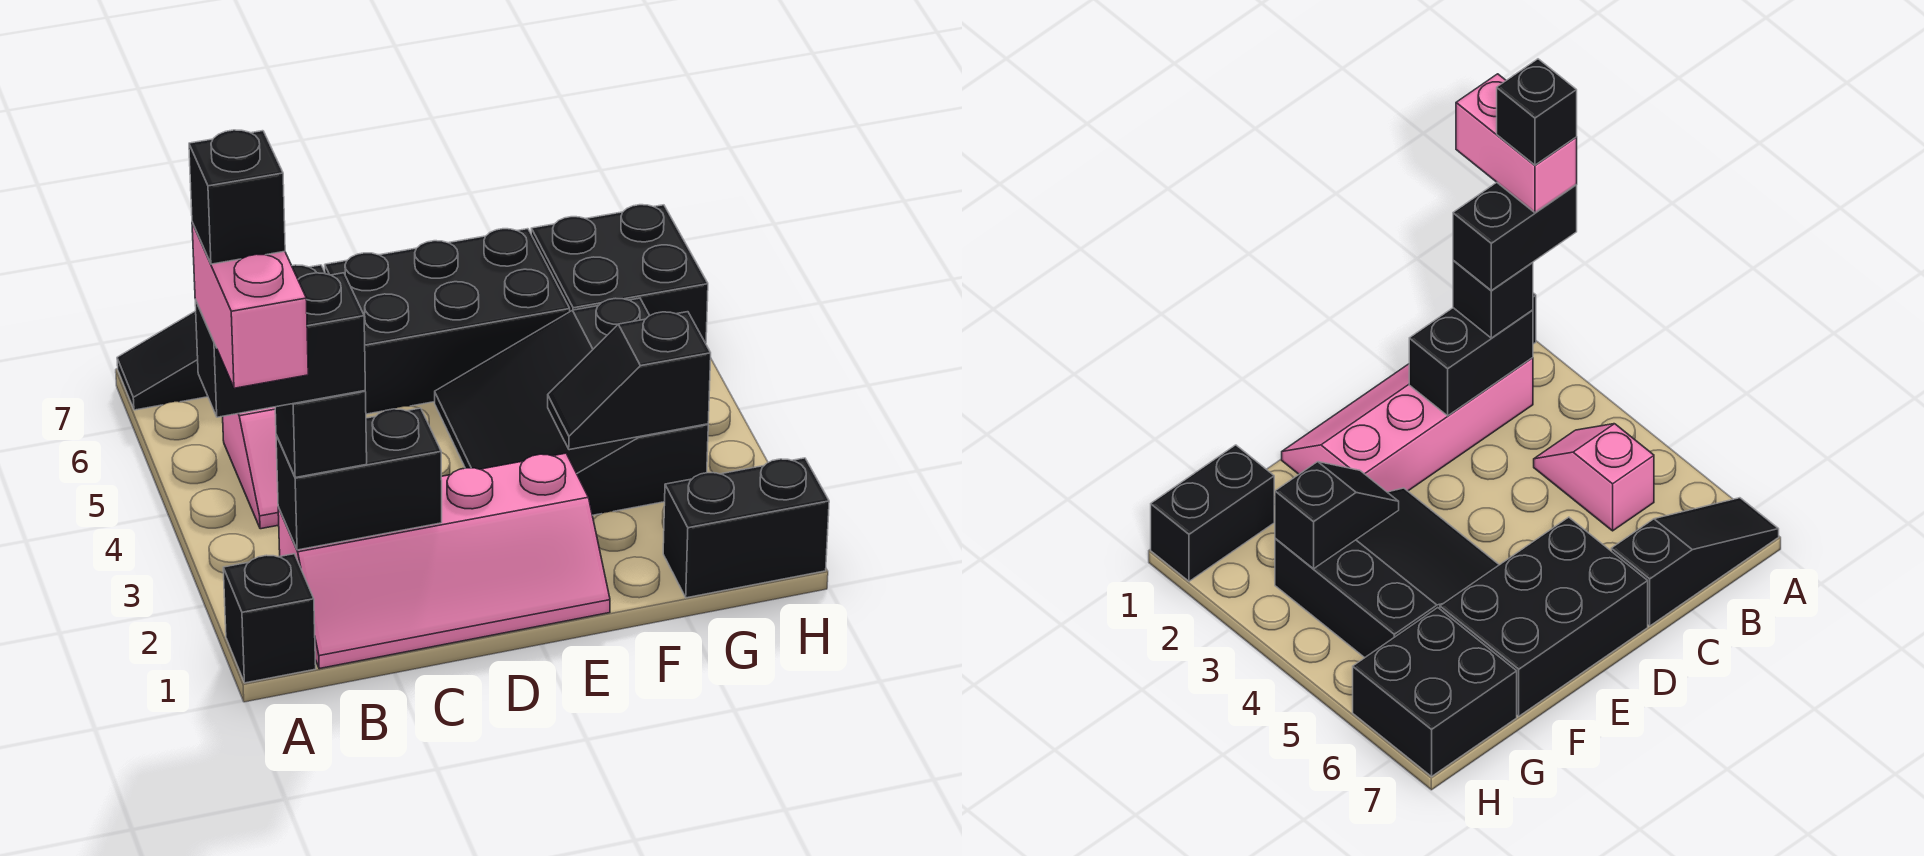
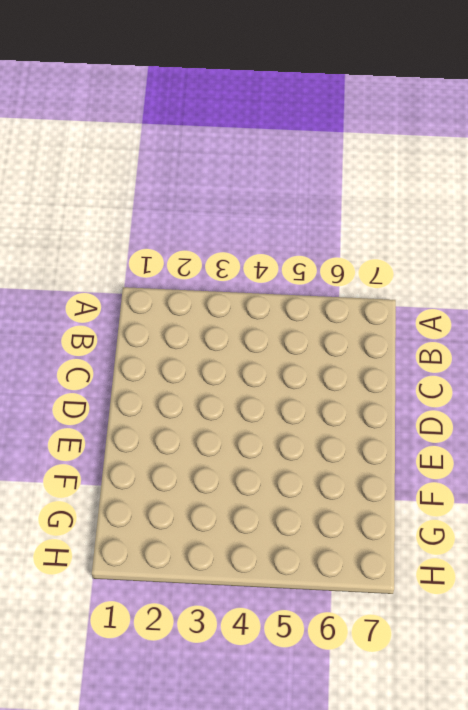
none -> black brick A1 level 1
none -> black slope A7:C7 level 1 top C
none -> pink slope B1:E2 level 1 top 2

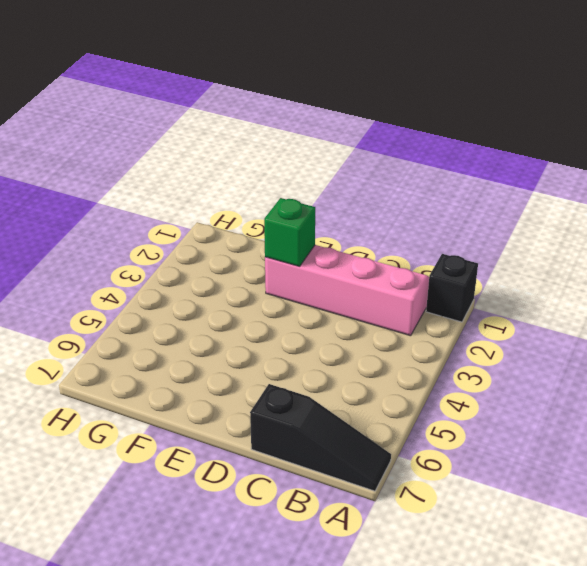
green brick E2 level 2 -> none
none -> pink slope B4:B5 level 1 top 5
none -> black brick D6:F7 level 1
none -> black slope E3:G5 level 1 top G

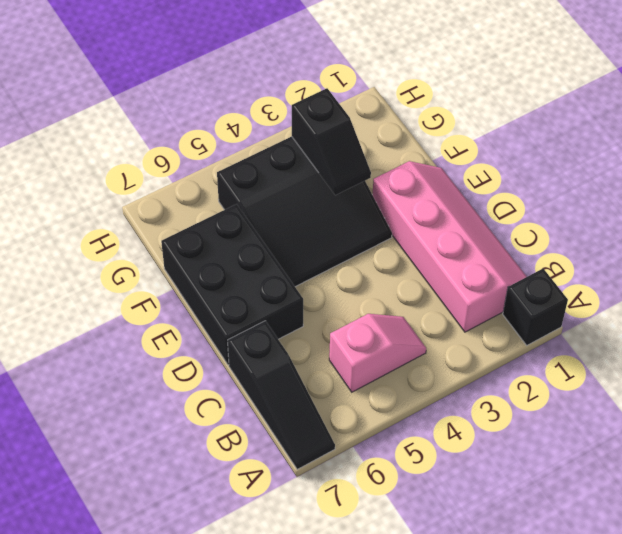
none -> black brick G1:H1 level 1
none -> black brick G6:H7 level 1
none -> black brick B2:C2 level 2

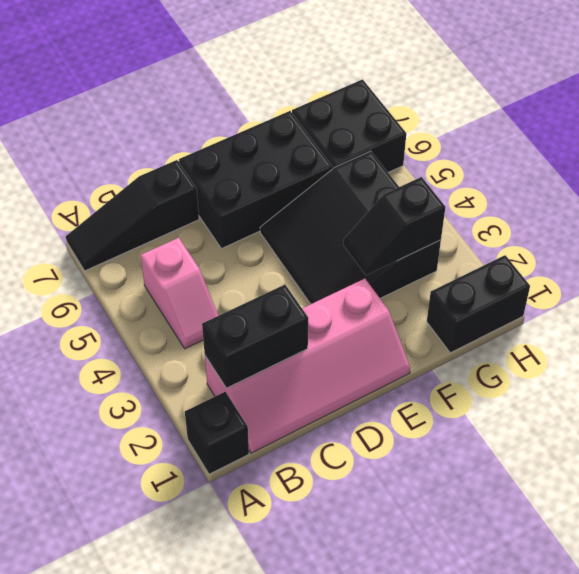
none -> black brick B2 level 3
none -> black brick A2:B2 level 4
none -> pink brick A1:A2 level 5

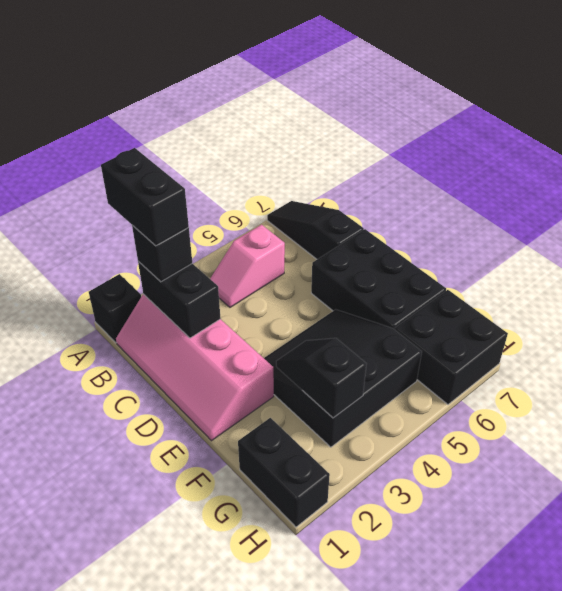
none -> pink brick A1:A2 level 5
none -> black brick A2 level 6

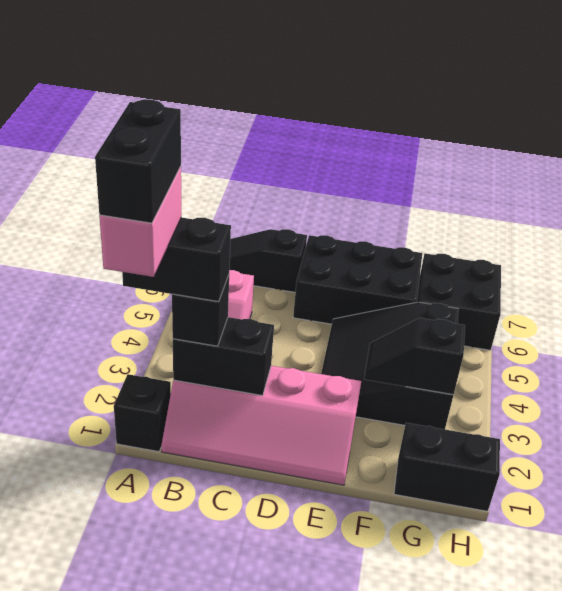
black brick A1:A2 level 6 -> black brick A2 level 6

